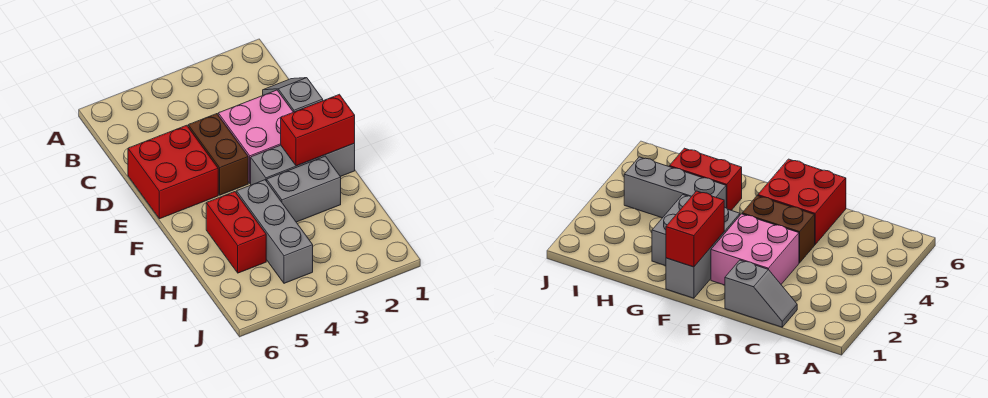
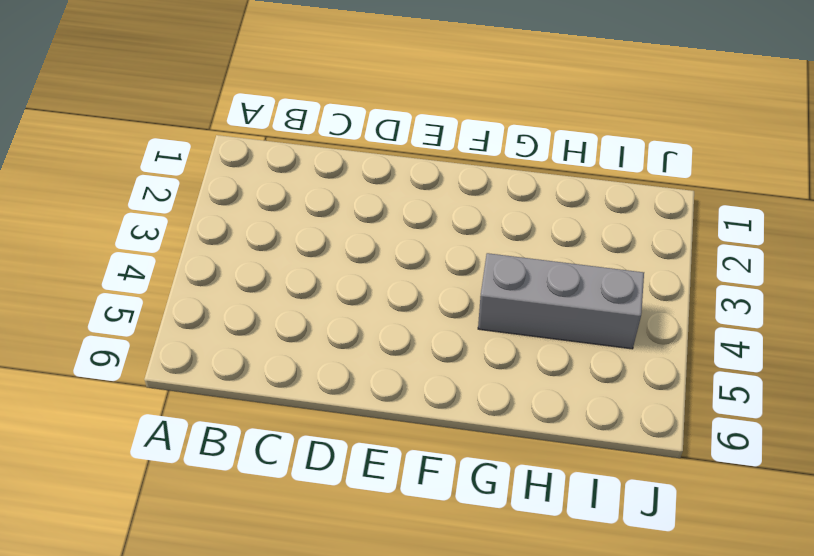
none -> grey slope C1:D1 level 1 top D
none -> pink brick D2:E3 level 1

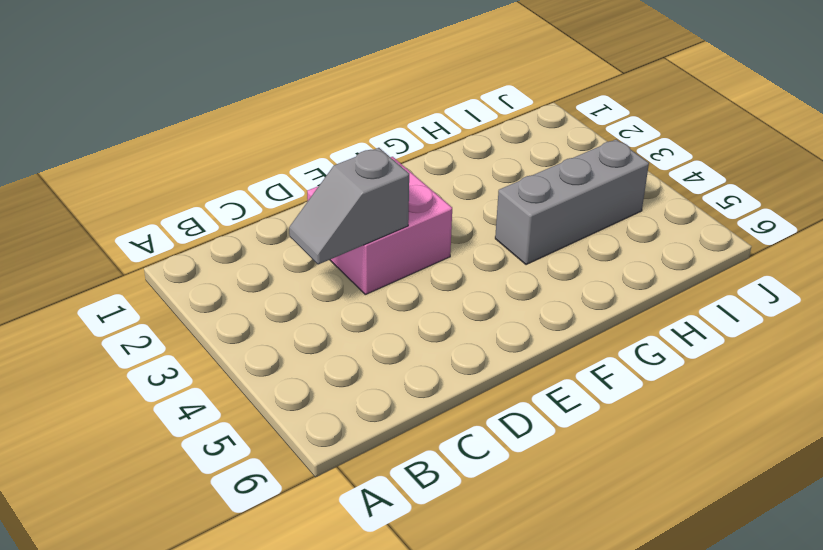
grey slope C3:D3 level 2 top D -> grey slope C1:D1 level 1 top D
none -> brown brick D4:E4 level 1
none -> red brick D5:E6 level 1

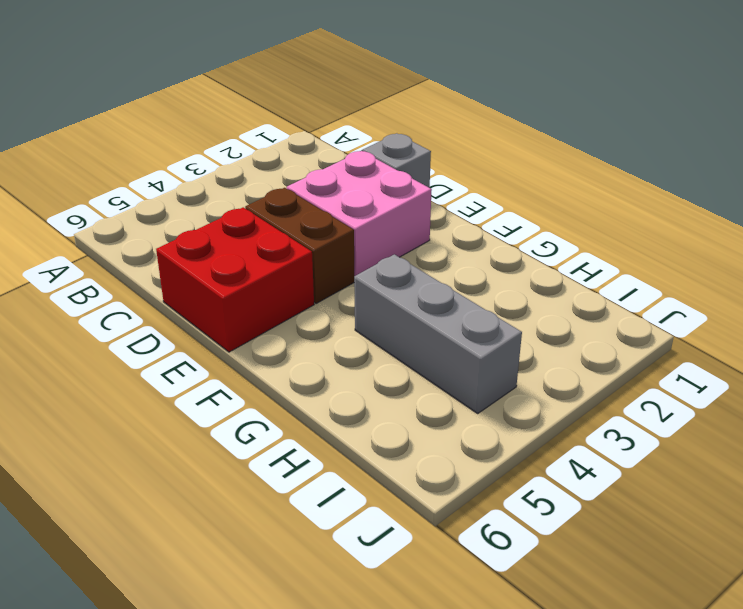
none -> grey brick F1:F3 level 1
none -> grey brick G2:G3 level 1

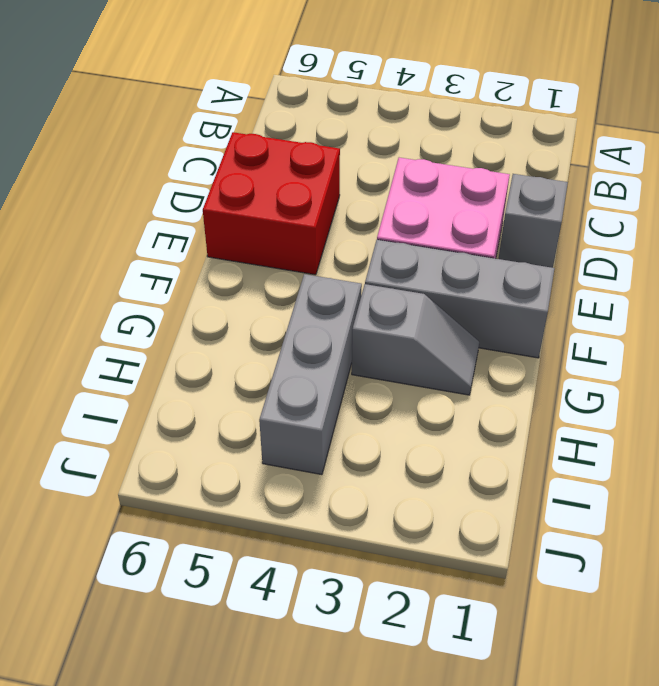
grey slope G2:G3 level 1 top 3 -> grey brick G2:G3 level 1
none -> brown brick D4:E4 level 1
none -> red brick G5:H5 level 1

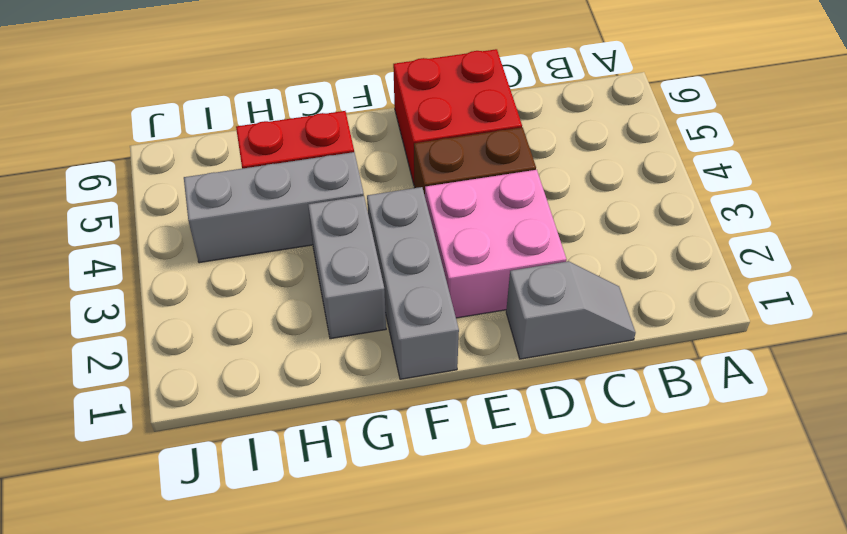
none -> red brick F1:F2 level 2

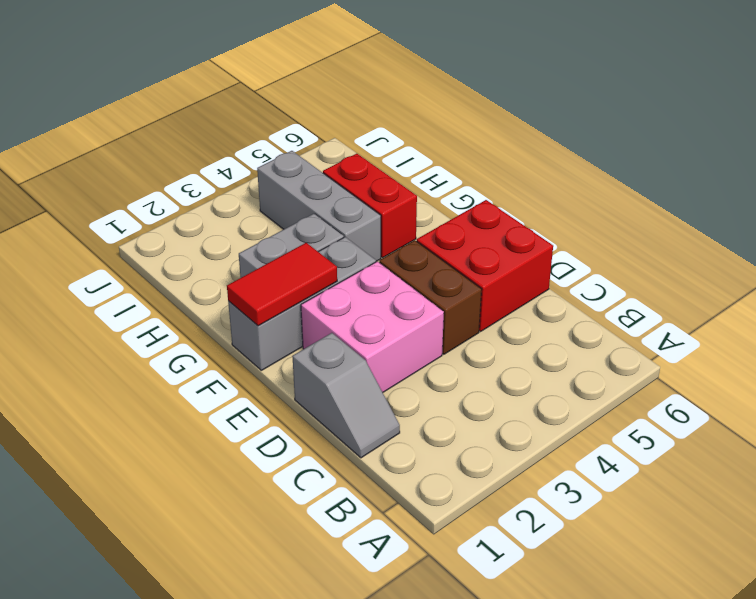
red tile F1:F2 level 2 -> red brick F1:F2 level 2

